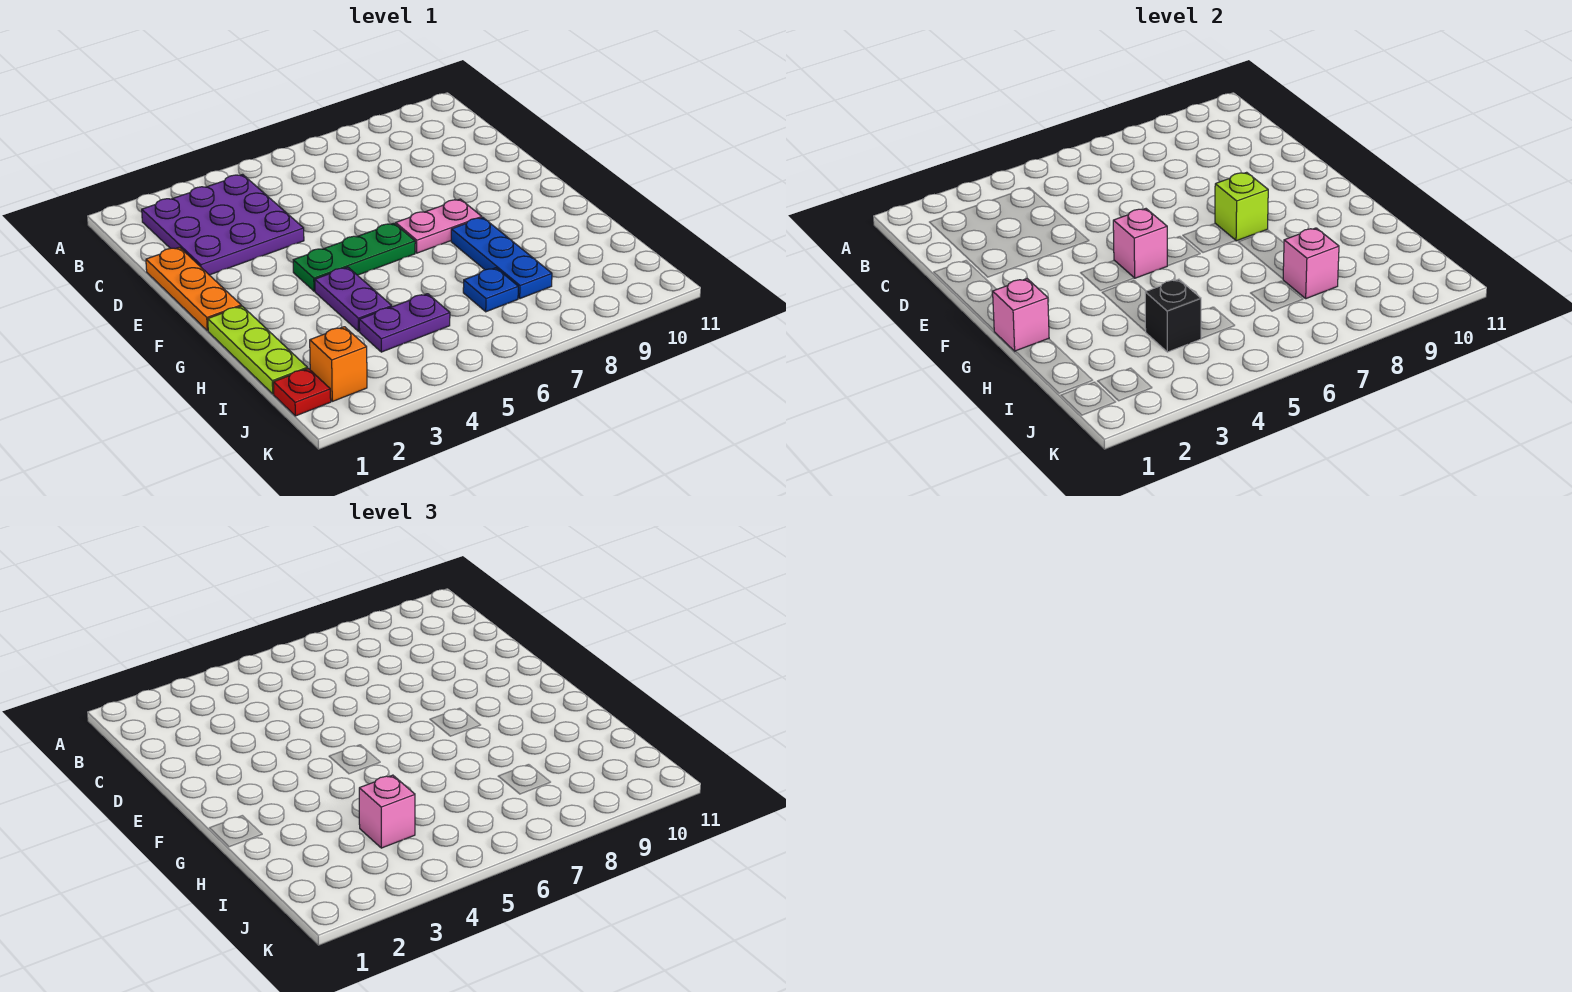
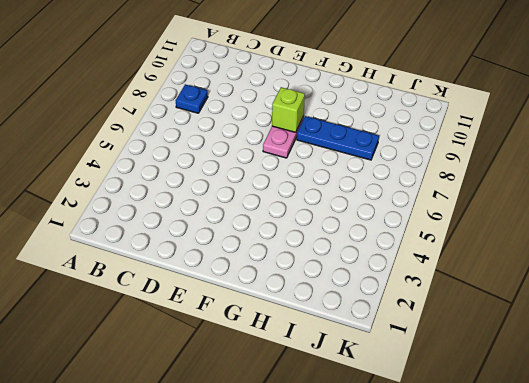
blue plate B8 level 1 -> blue plate I7 level 1
none -> purple plate B2:D4 level 1
none -> orange plate D1:F1 level 1
none -> green plate F4:F6 level 1

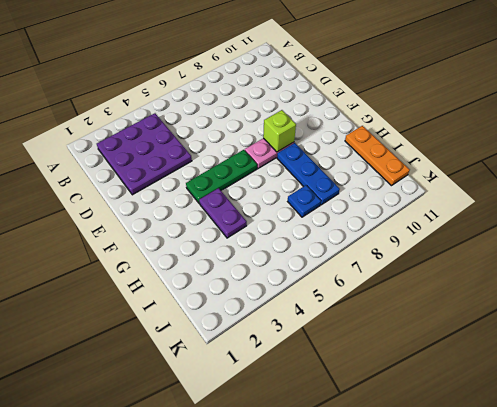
orange plate H11:J11 level 1 -> orange plate D1:F1 level 1
none -> lime plate G1:I1 level 1
none -> purple plate I4:I5 level 1
none -> red plate J1 level 1

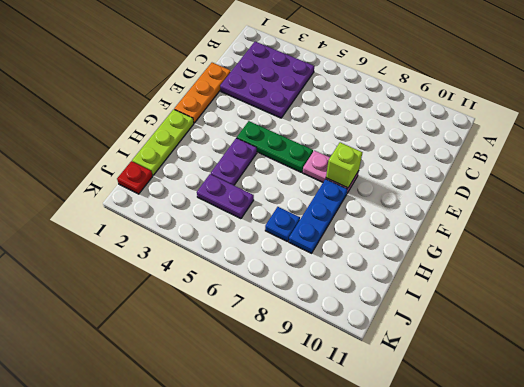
none -> orange brick J2 level 1
none -> pink brick F5 level 2
none -> pink brick G1 level 2

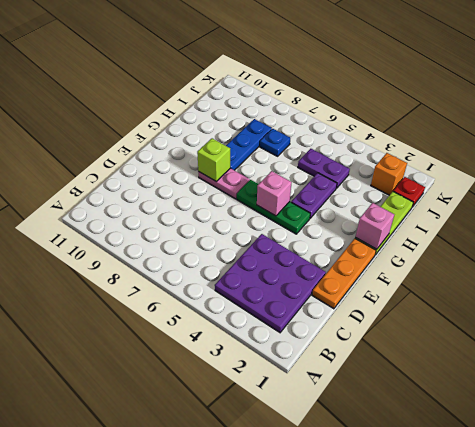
none -> black brick I4 level 2
none -> pink brick I8 level 2
none -> pink brick I4 level 3

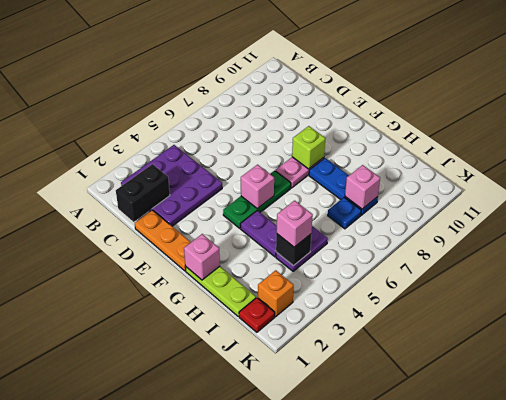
black brick C1:C2 level 2 -> none

